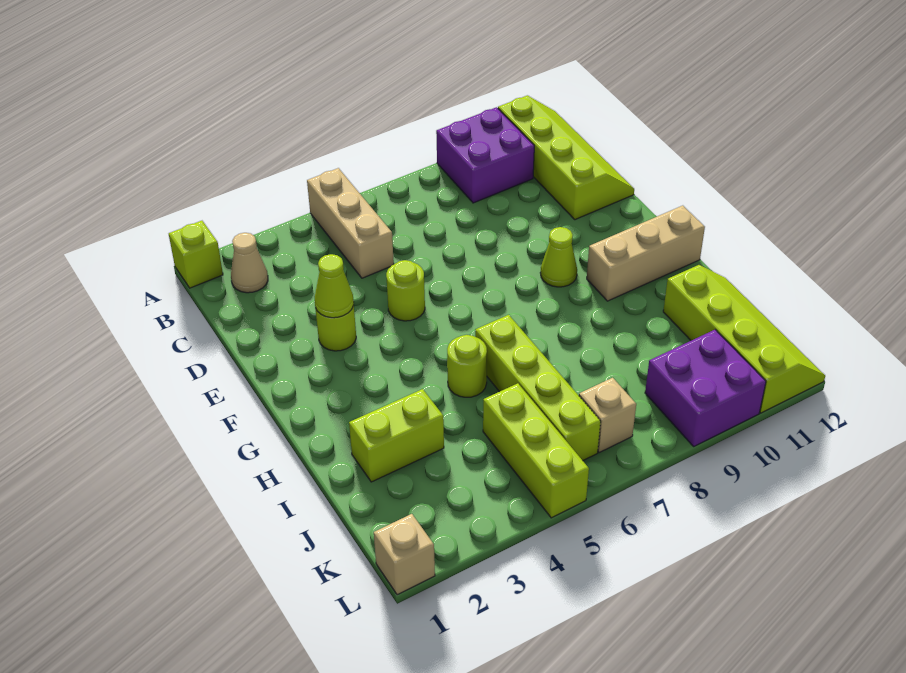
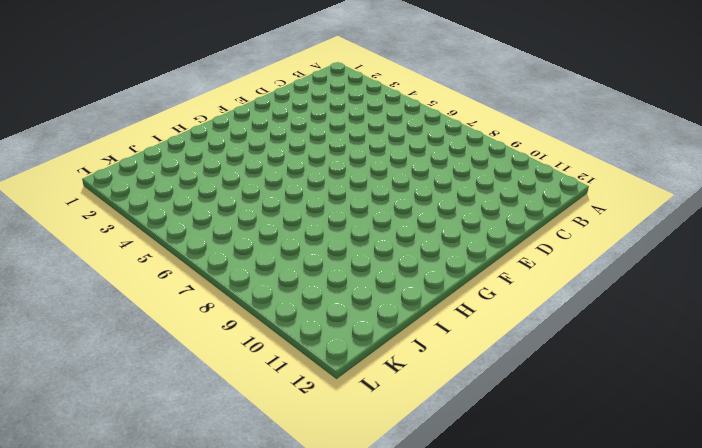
none -> lime brick A1 level 1
none -> tan brick A5:C5 level 1
none -> purple brick A9:B10 level 1

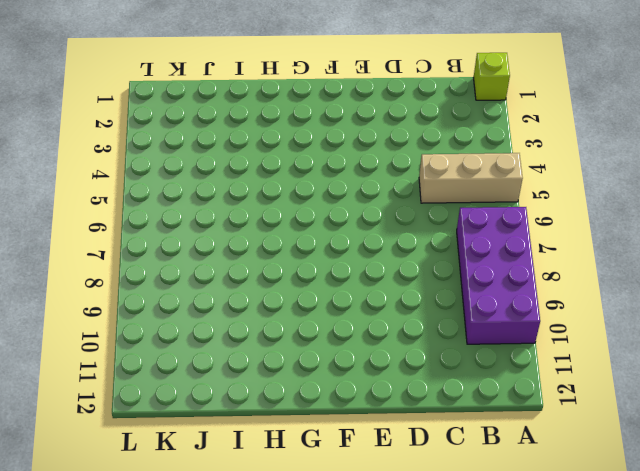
purple brick A7:B10 level 1 -> purple brick A9:B10 level 1
none -> lime slope A11:D12 level 1 top 11
none -> tan cone B2 level 1
none -> lime round brick E3 level 1

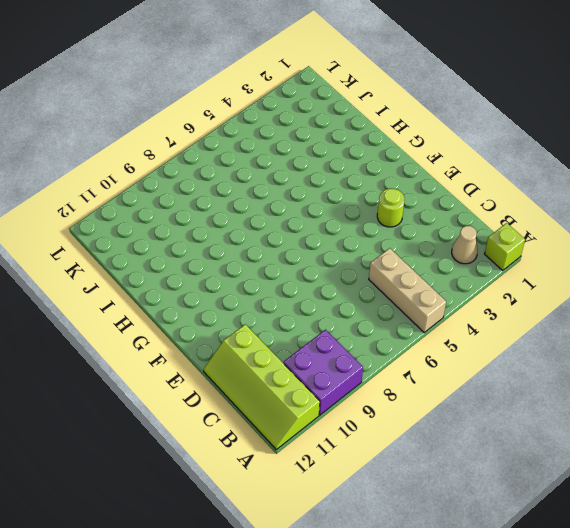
none -> lime round brick E5 level 1
none -> lime cone F9 level 1
none -> tan brick G10:G12 level 1

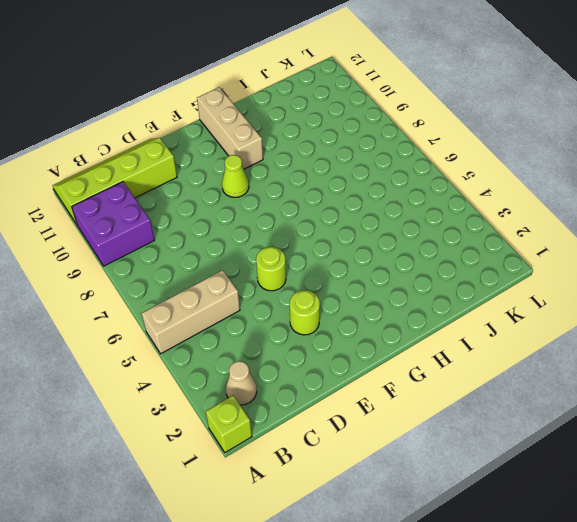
none -> lime round brick H5 level 1
none -> lime brick H6:K6 level 1
none -> lime brick I2:I3 level 1

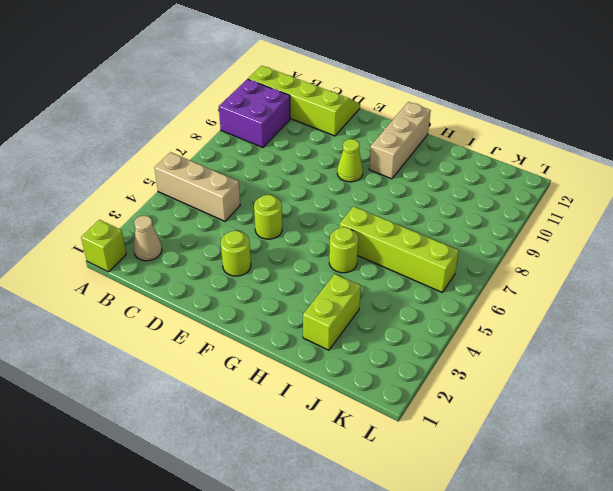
none -> lime slope I11:L12 level 1 top 11
none -> lime brick J5:L5 level 1
none -> tan brick K7 level 1

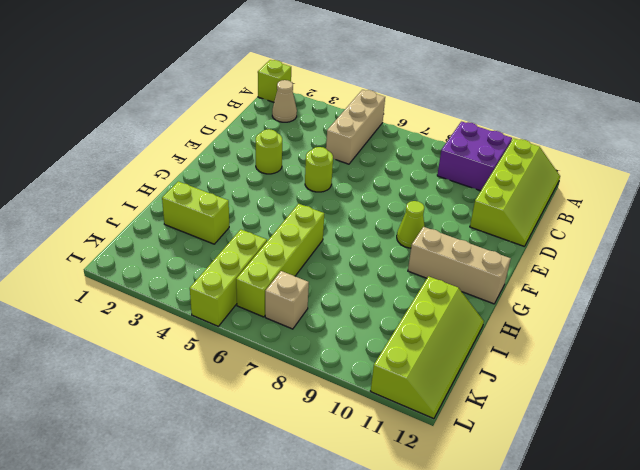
none -> lime round brick H5 level 1
none -> purple brick K9:L10 level 1
none -> tan brick L1 level 1

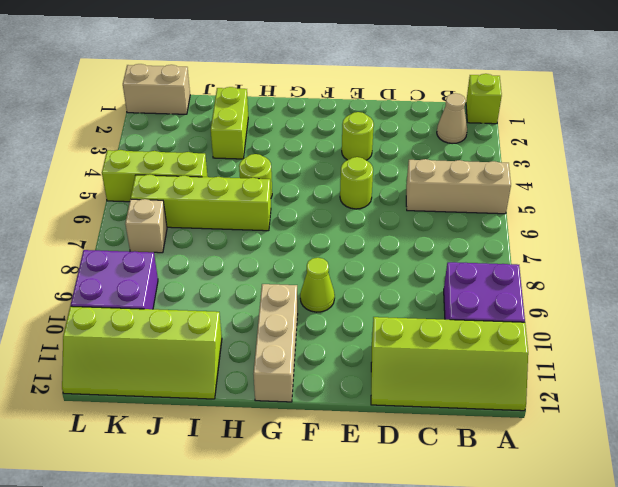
tan brick K1:L1 level 1 -> tan brick L1 level 1
none -> lime cone E3 level 2

